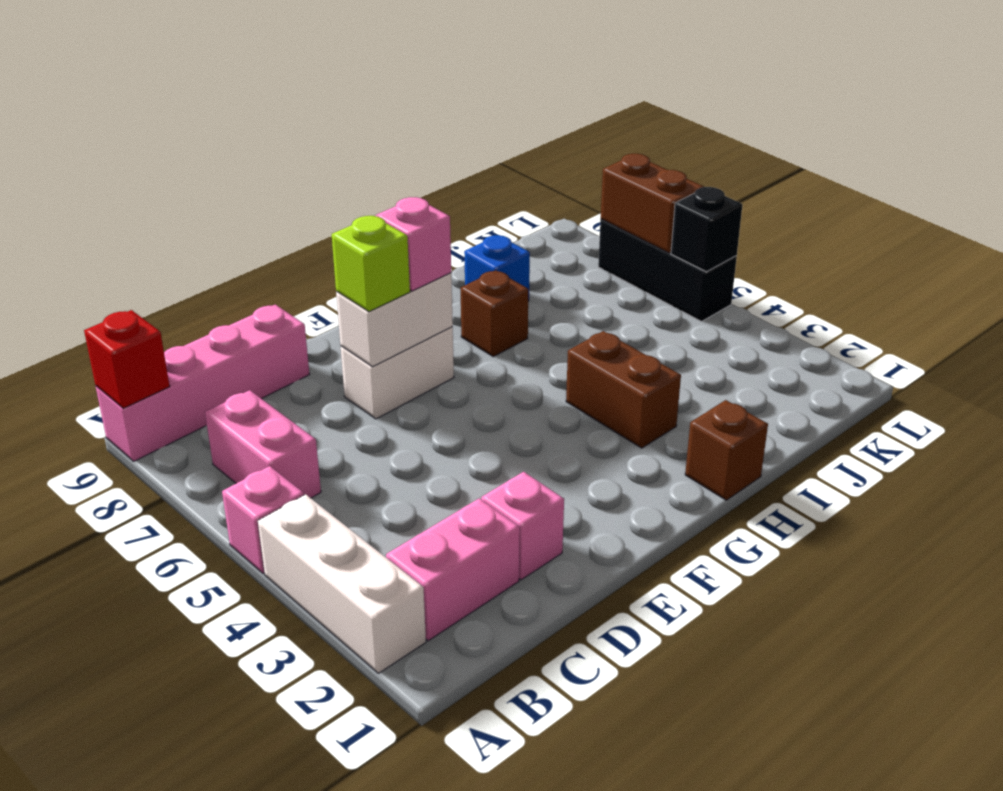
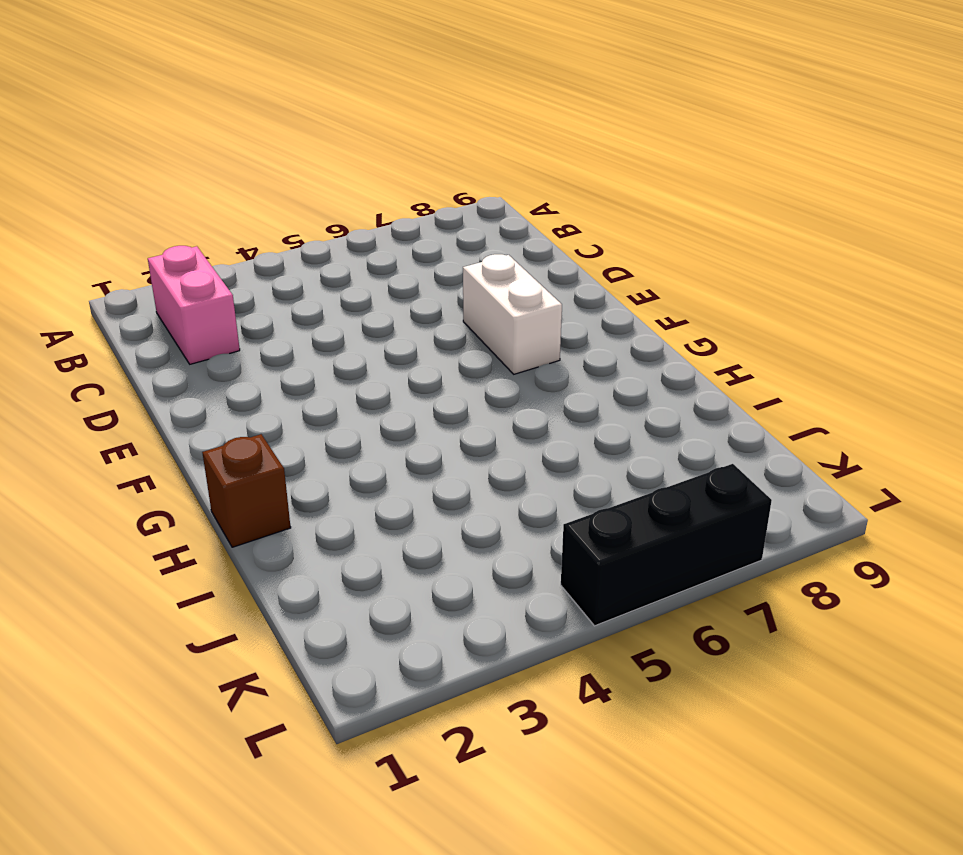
none -> white brick A2:A4 level 1
none -> pink brick A5 level 1
none -> pink brick A9:D9 level 1

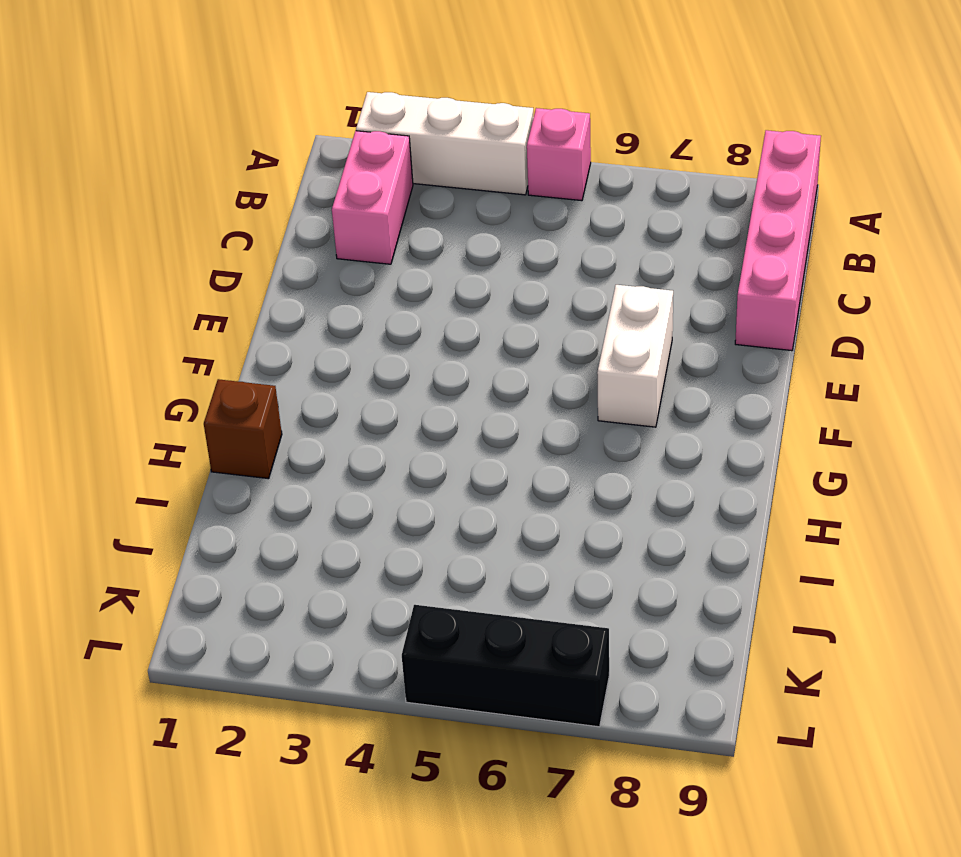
none -> pink brick B6:B7 level 1
none -> pink brick D2 level 1
none -> brown brick H3:H4 level 1

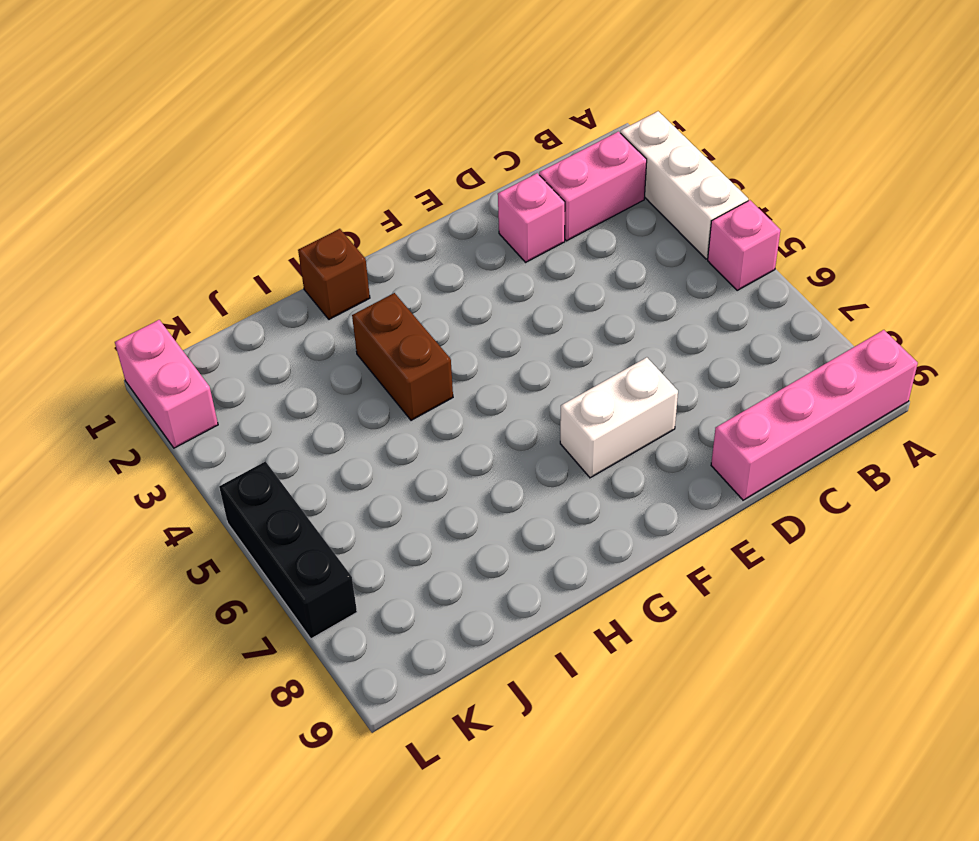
pink brick L1:L2 level 1 -> pink brick B6:B7 level 1
none -> brown brick H7 level 1
none -> blue brick I8 level 1
none -> red brick A9 level 2

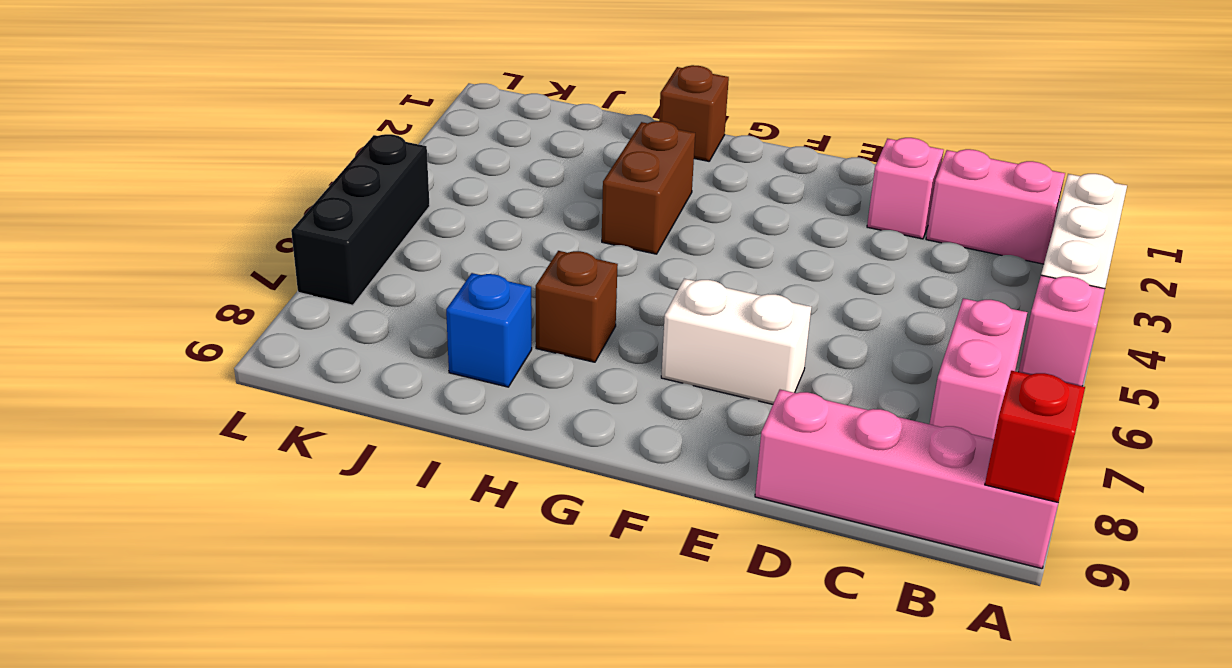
none -> white brick E7:F7 level 2
none -> black brick L5 level 2
none -> brown brick L6:L7 level 2

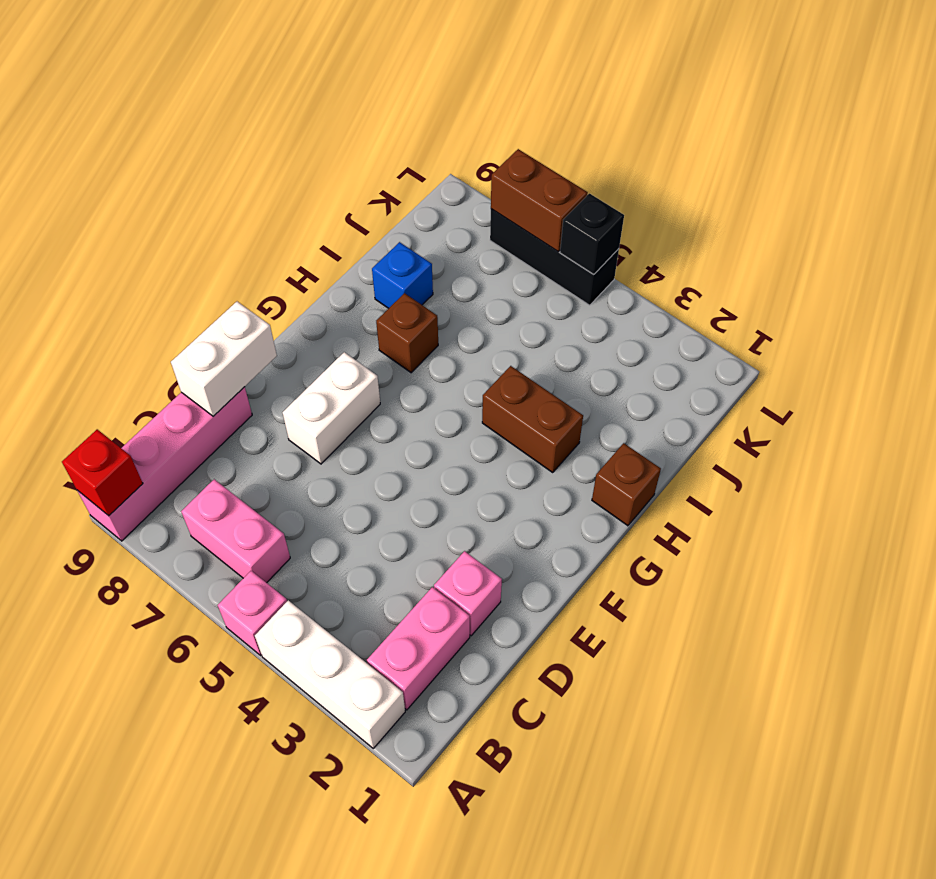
white brick D9:E9 level 2 -> white brick E7:F7 level 2
none -> lime brick E7 level 3
none -> pink brick F7 level 3

